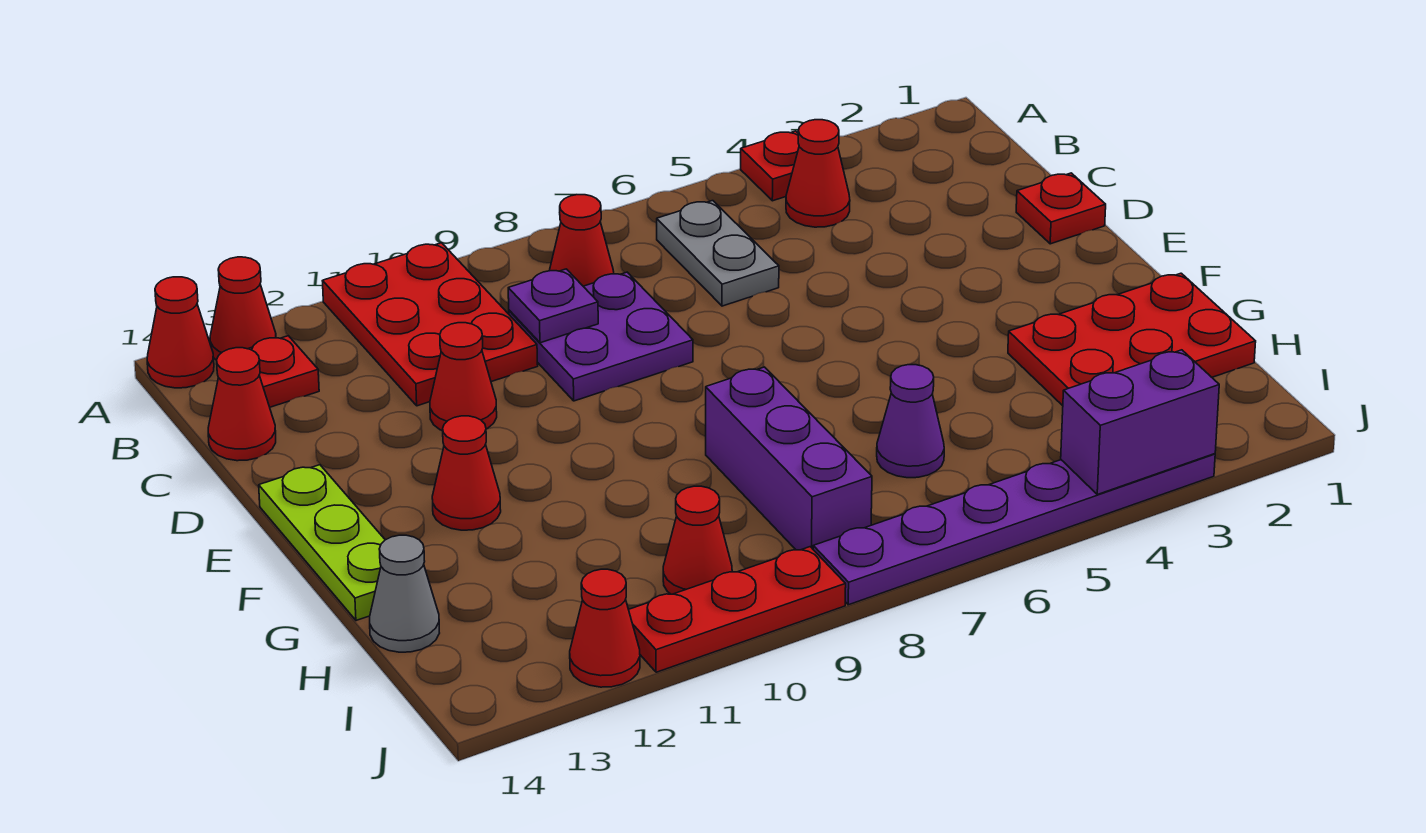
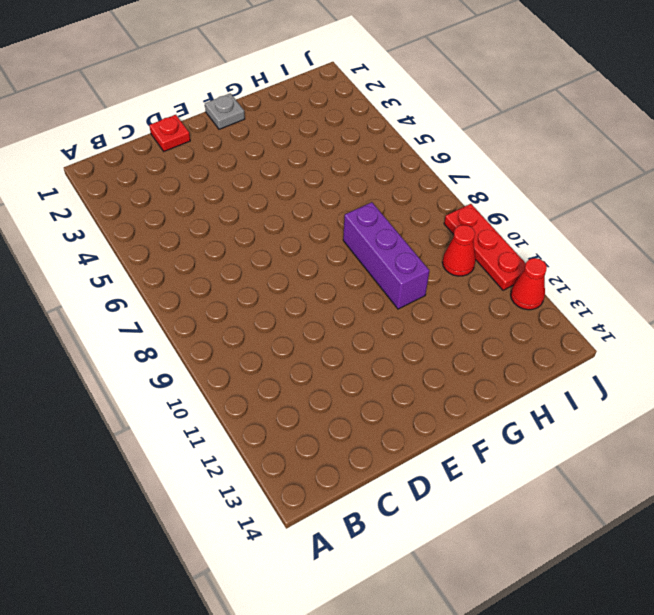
grey plate F1 level 1 -> none
purple brick G8:G10 level 1 -> purple brick G8:I8 level 1
none -> red plate A4 level 1
none -> red plate A10:C11 level 1
none -> red cone A13 level 1

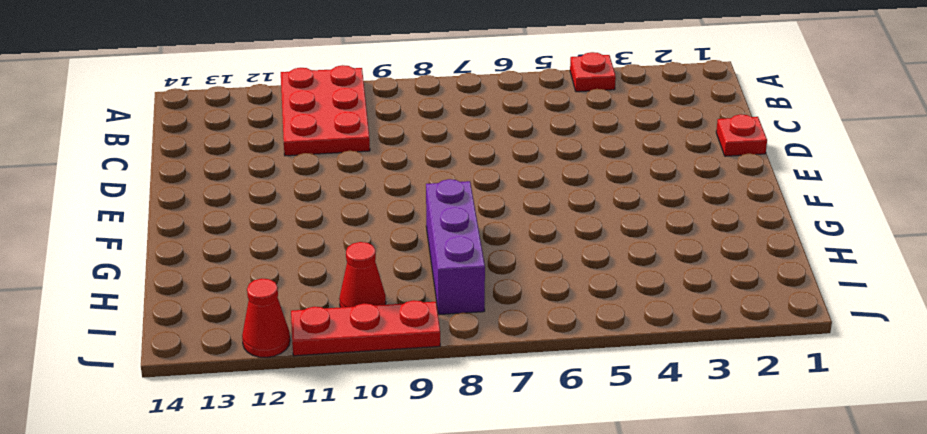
none -> red cone A13 level 1
none -> red cone A14 level 1
none -> red cone B4 level 1

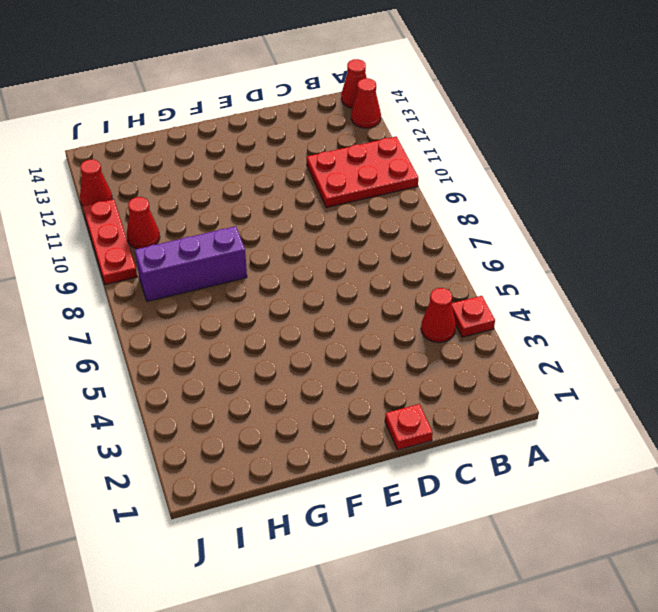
none -> grey plate B6:C6 level 1
none -> red cone B8 level 1
none -> red plate B13 level 1

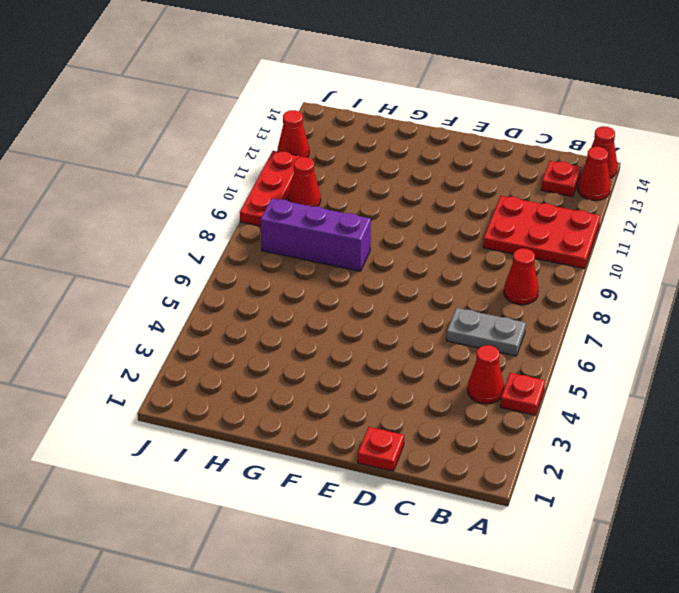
none -> purple plate C8:D9 level 1
none -> red cone C14 level 1
none -> red cone D11 level 1

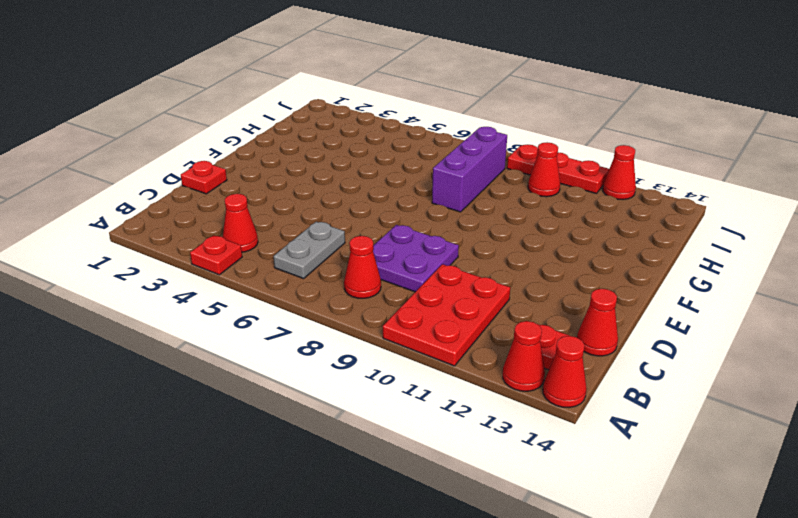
none -> red cone D11 level 1
none -> lime plate E14:G14 level 1
none -> red cone F12 level 1

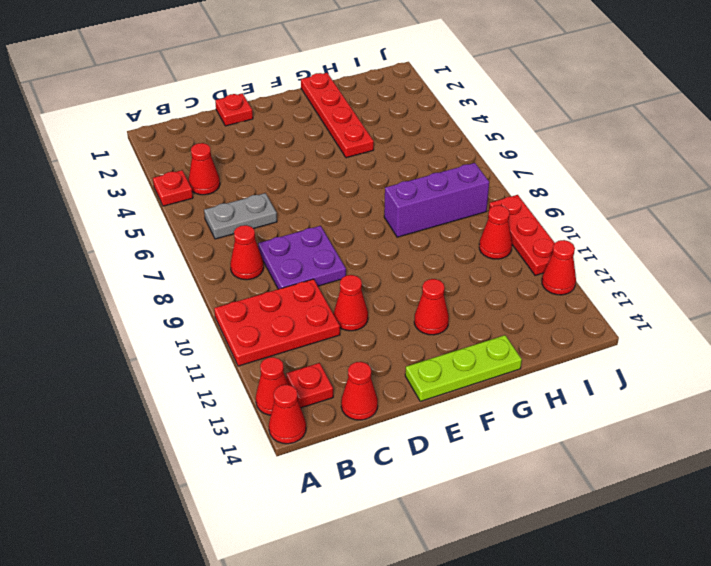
red plate G1:G4 level 1 -> red plate G1:H3 level 1
none -> purple cone H6 level 1
none -> grey cone H14 level 1
none -> purple plate J3:J8 level 1

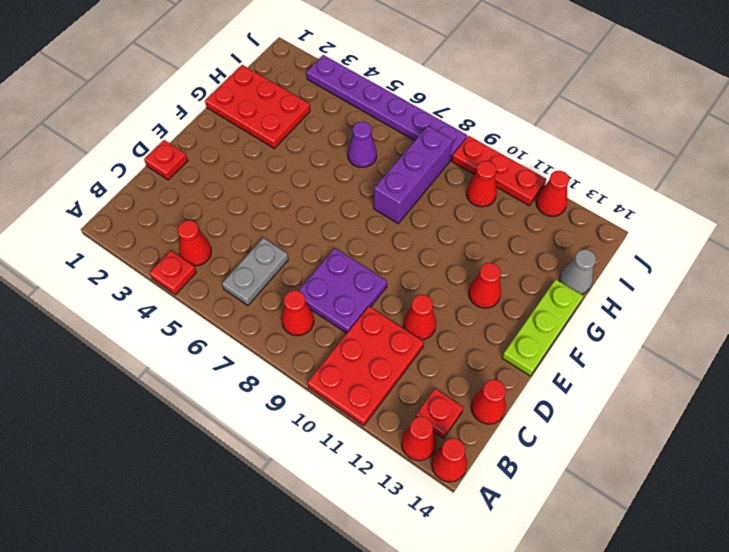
none -> purple plate C9 level 2
none -> purple brick J3:J4 level 2

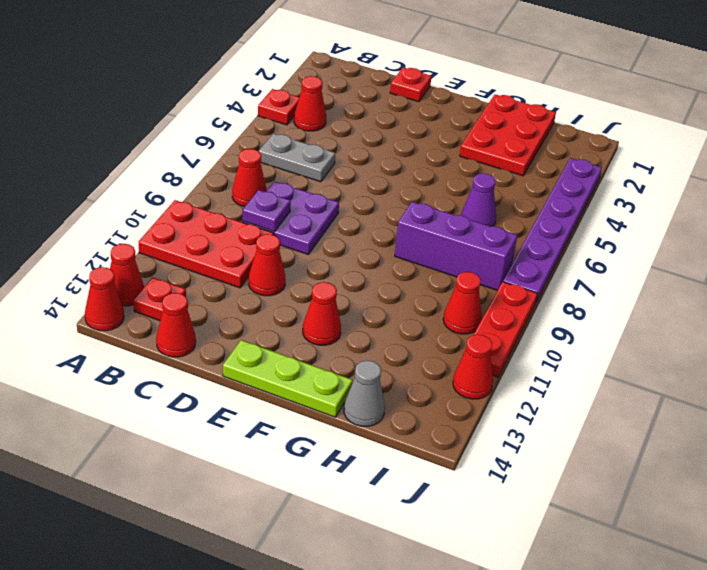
none -> purple brick J3:J4 level 2

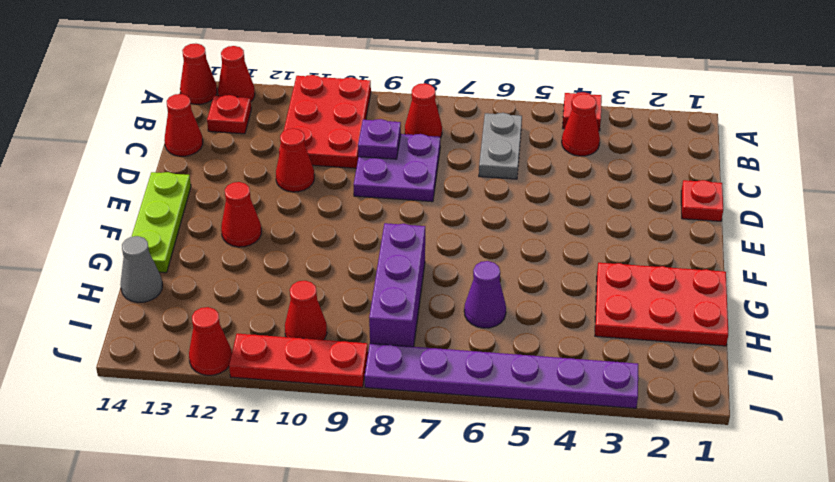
none -> purple brick J3:J4 level 2

